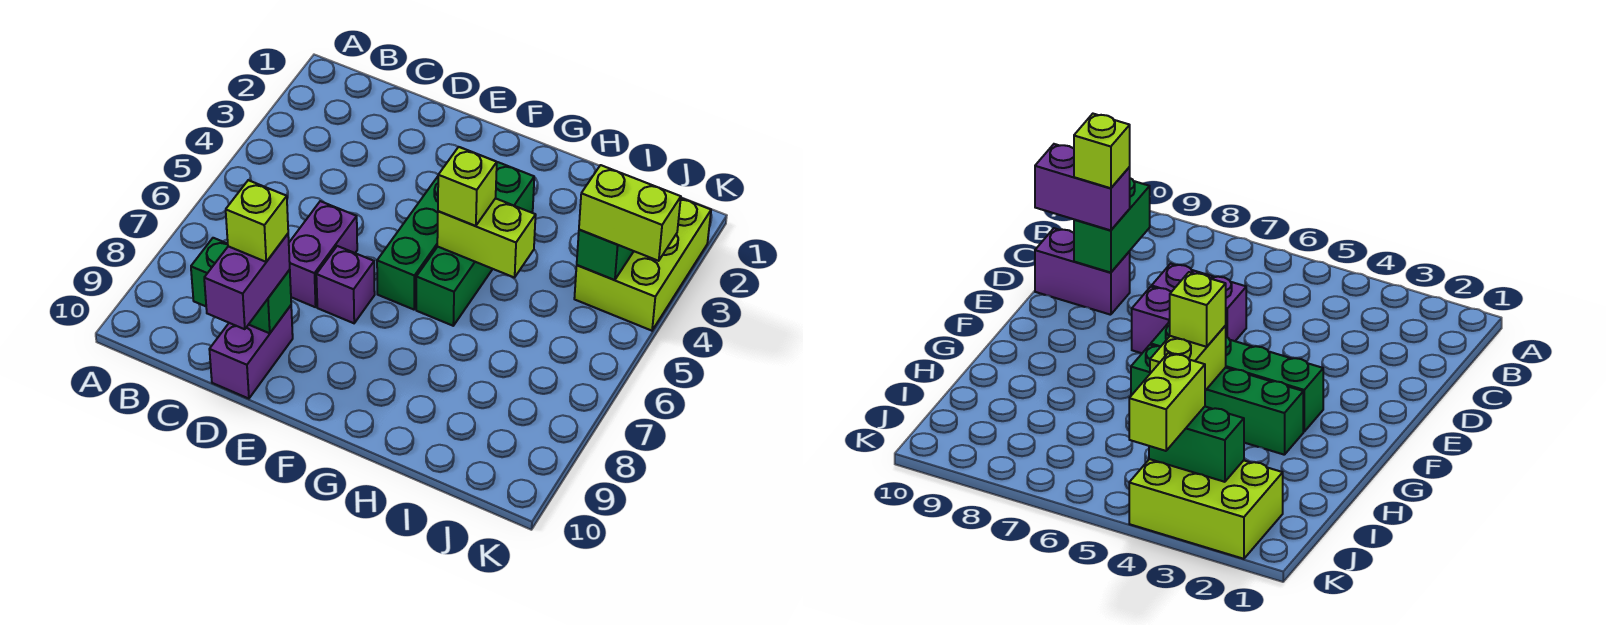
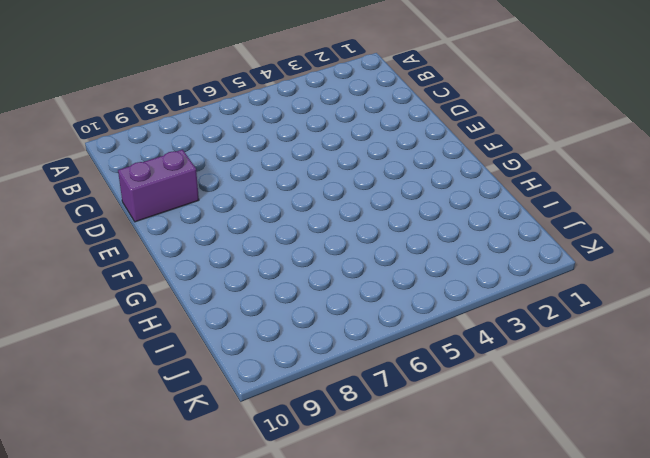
none -> purple brick D6:D7 level 1
none -> purple brick E7 level 1
none -> green brick F3:F6 level 1

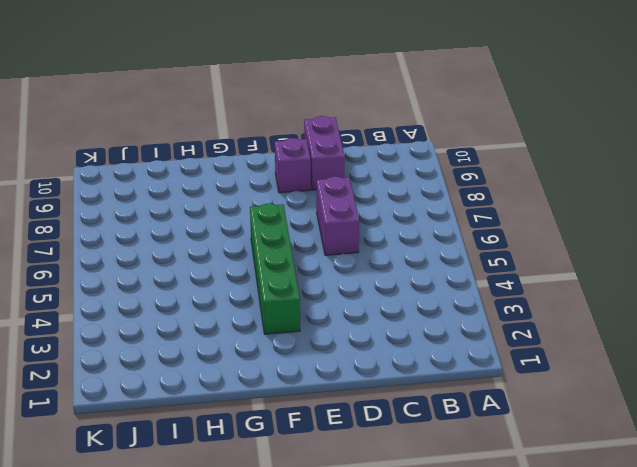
purple brick E9 level 1 -> purple brick E7 level 1
none -> green brick G3:G6 level 1
none -> lime brick J2:K4 level 1
none -> green brick C9:D9 level 2

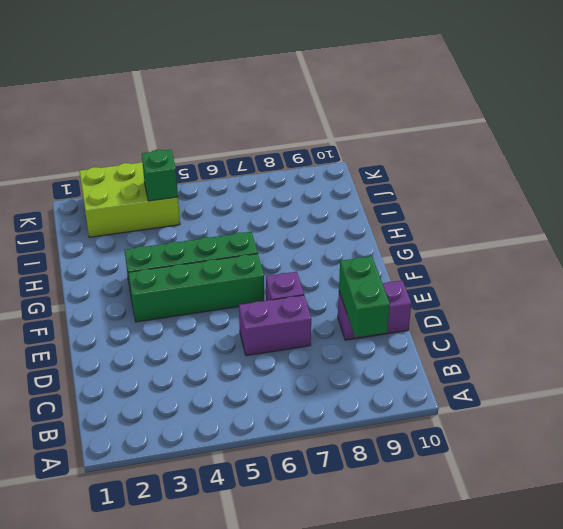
green brick J4 level 2 -> green brick J3:J4 level 2
none -> lime brick G5:H5 level 2
none -> purple brick D9:D10 level 3
none -> lime brick G5 level 3

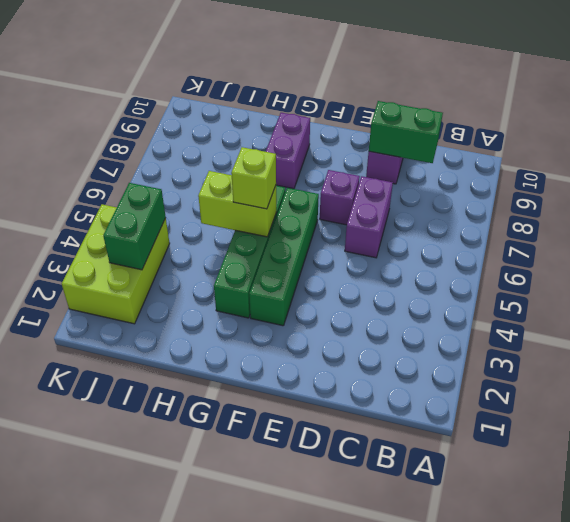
purple brick G8:G9 level 1 -> purple brick D9:D10 level 3
none -> lime brick J4:K4 level 3
none -> lime brick D9 level 4

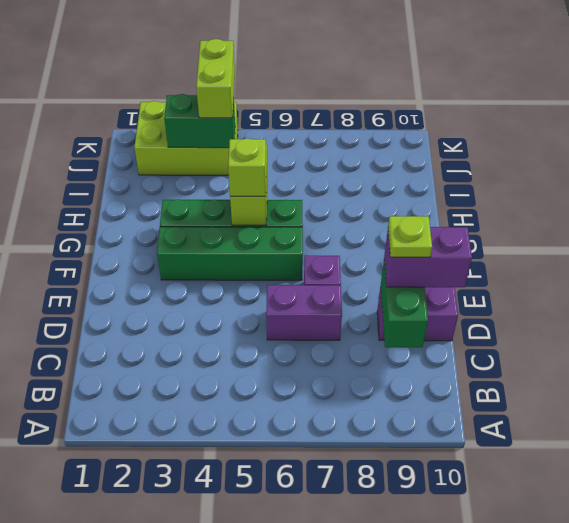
lime plate D9 level 4 -> lime brick D9 level 4

